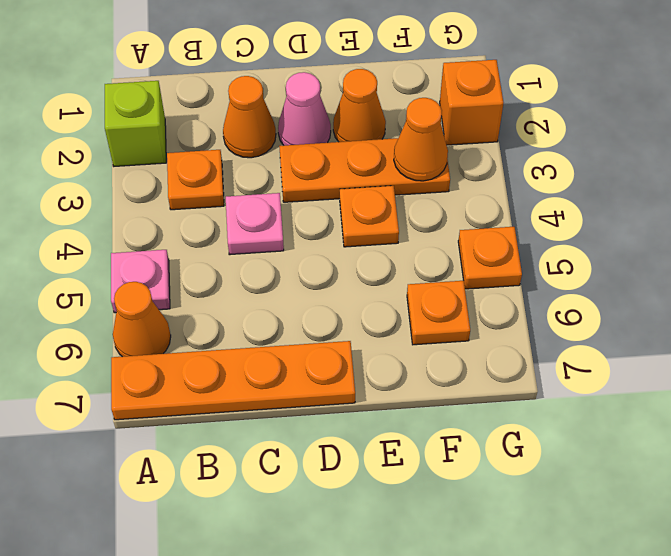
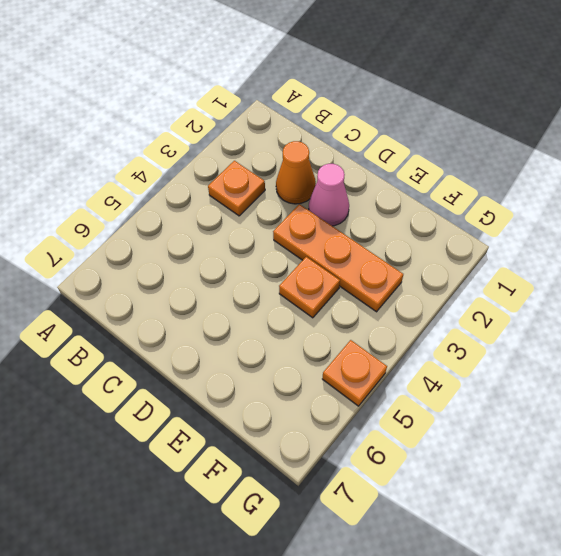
none -> lime brick A2 level 1
none -> pink plate A5 level 1
none -> orange cone A6 level 1

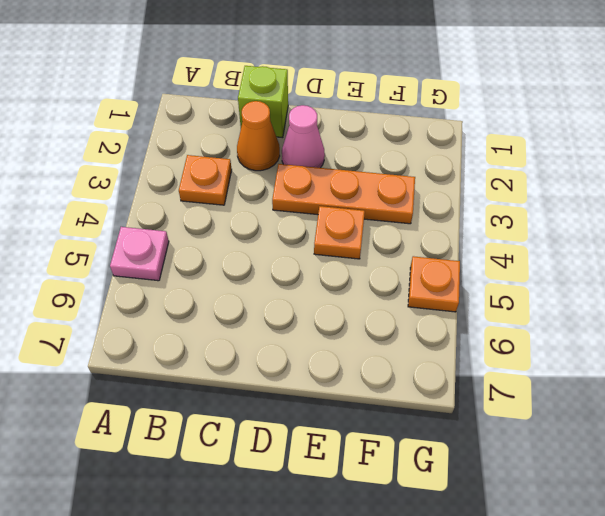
lime brick C1 level 1 -> lime brick A2 level 1
none -> orange cone A6 level 1
none -> orange plate A7:D7 level 1
none -> pink plate C4 level 1

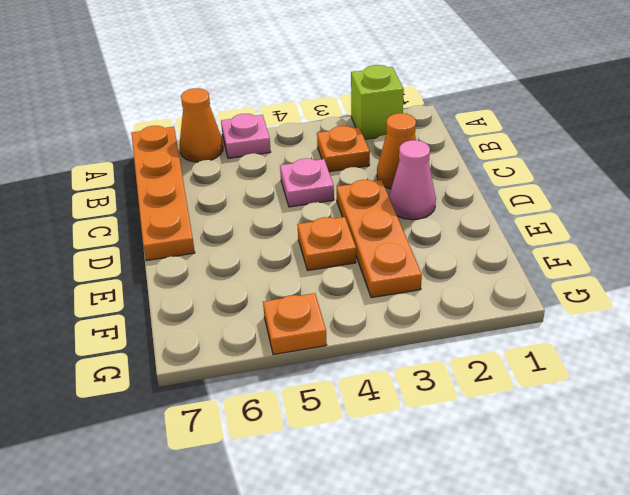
none -> orange cone E2 level 1
none -> orange plate F6 level 1
none -> orange brick G2 level 1

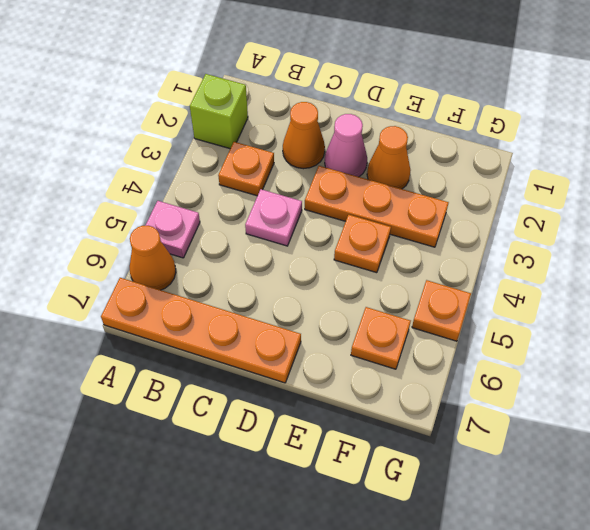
none -> orange brick G2 level 1
none -> orange cone F3 level 2

